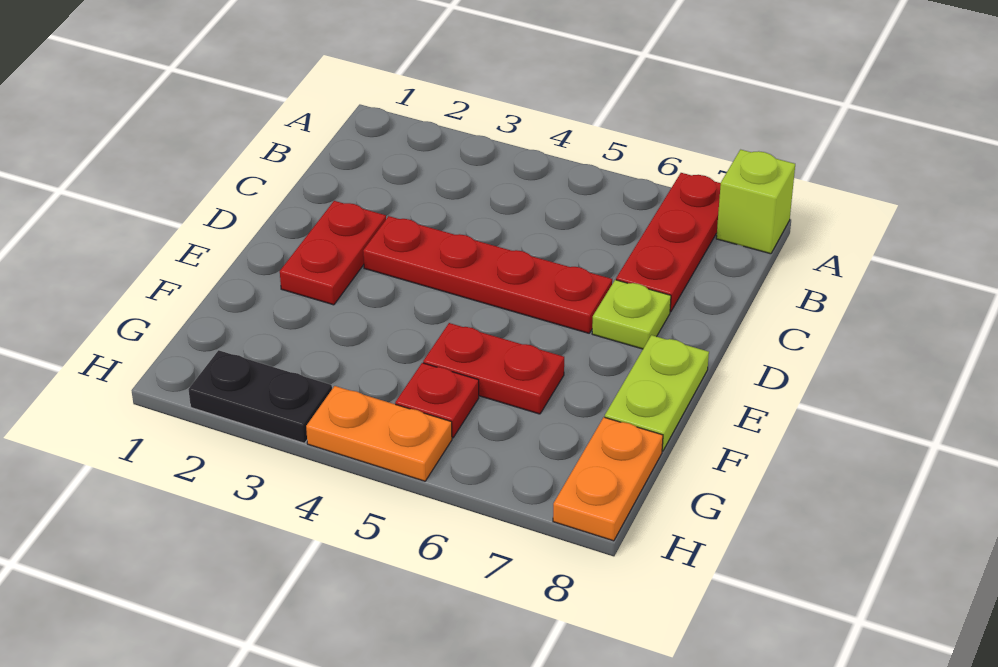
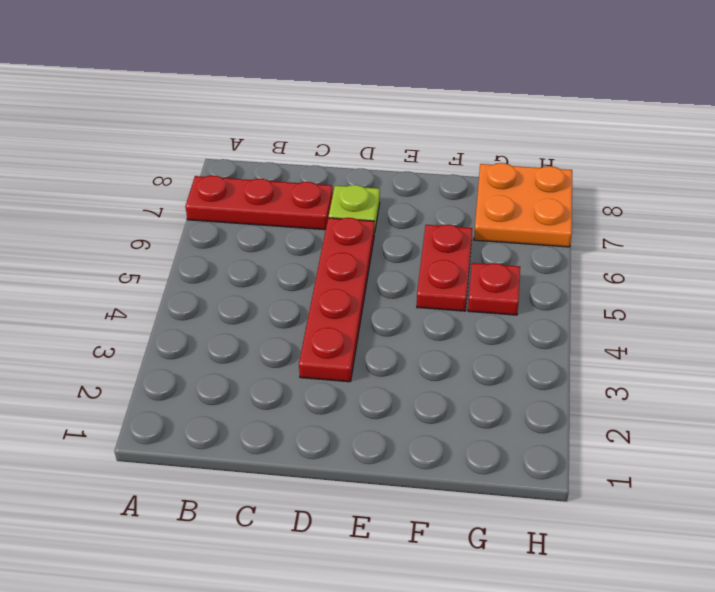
orange plate G7:H8 level 1 -> orange plate G8:H8 level 1
none -> lime brick A8 level 1
none -> red plate D2:E2 level 1

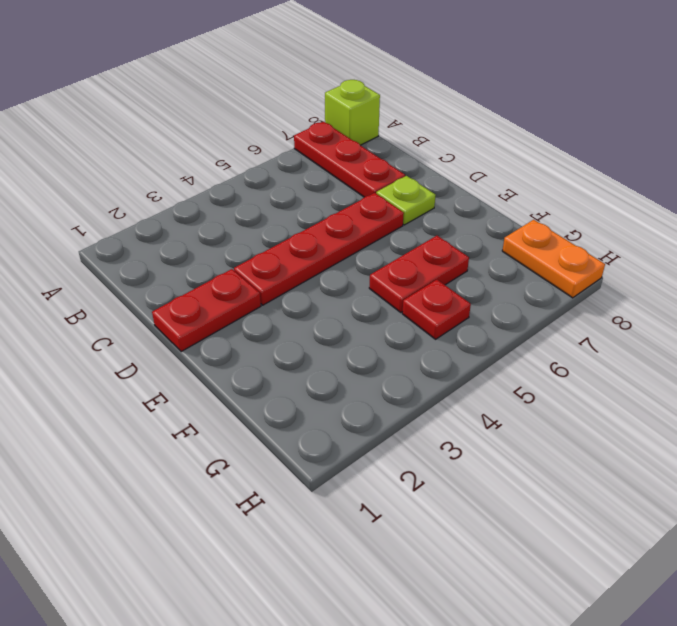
red plate D1:D2 level 1 -> red plate D2:E2 level 1
none -> lime plate E8:F8 level 1
none -> black plate H2:H3 level 1

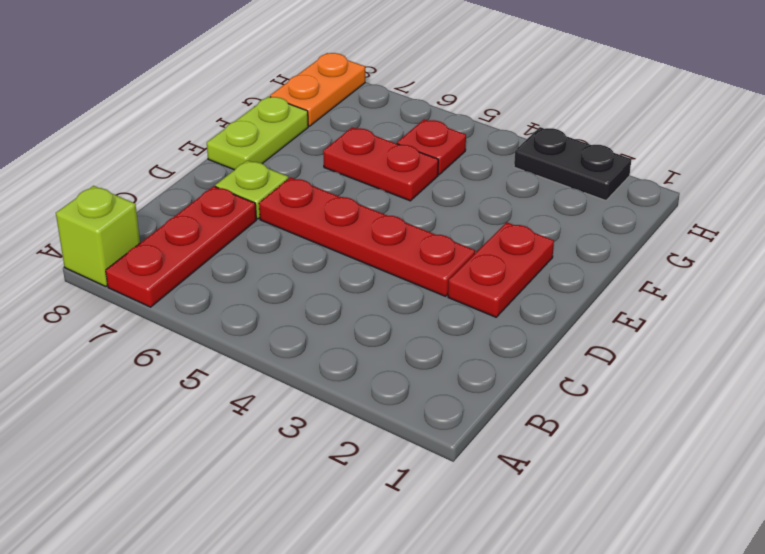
none -> orange plate H4:H5 level 1

